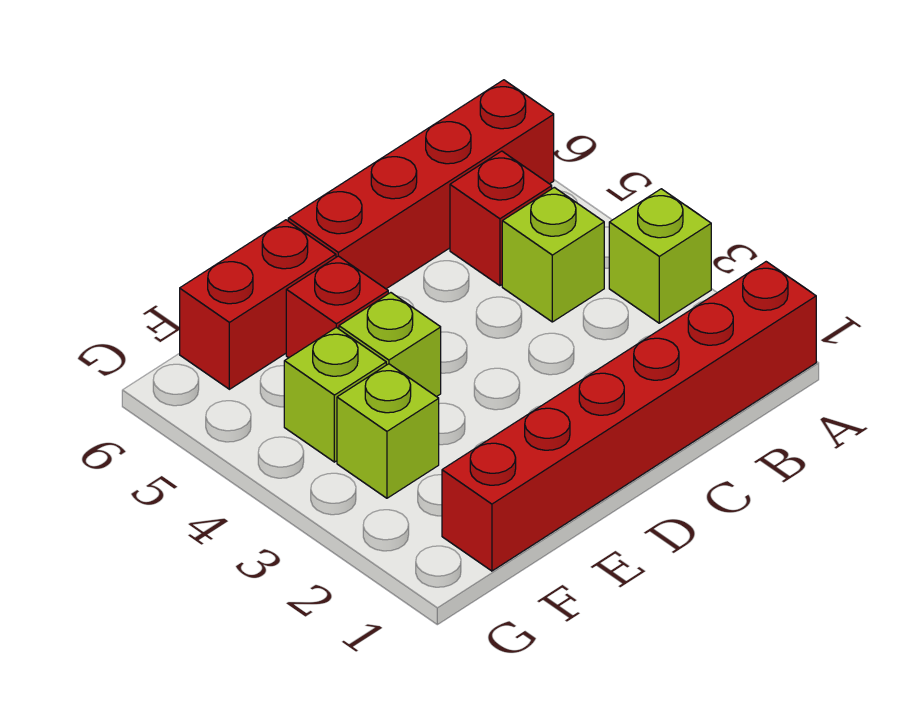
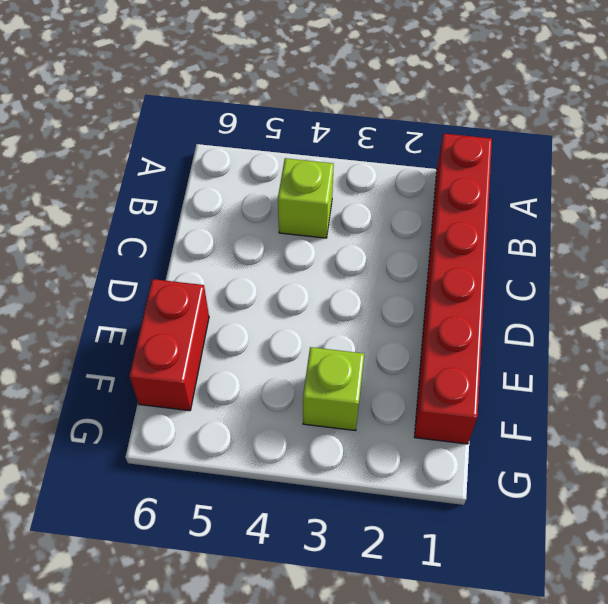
none -> lime brick A3 level 1
none -> red brick A6:D6 level 1

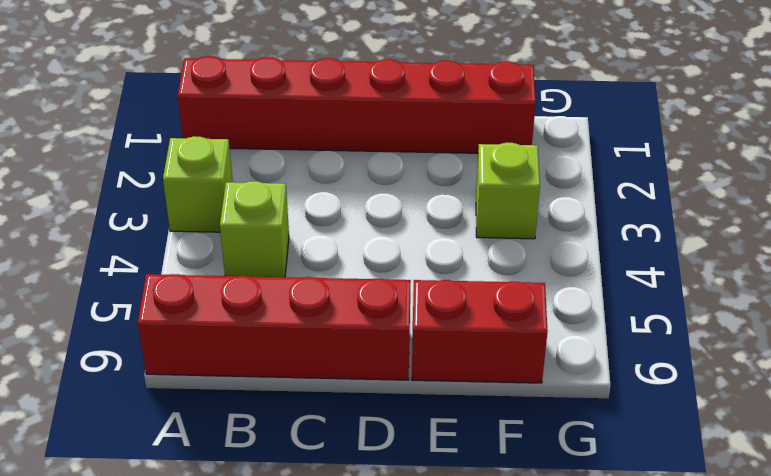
none -> red brick B5 level 1
none -> lime brick E4 level 1

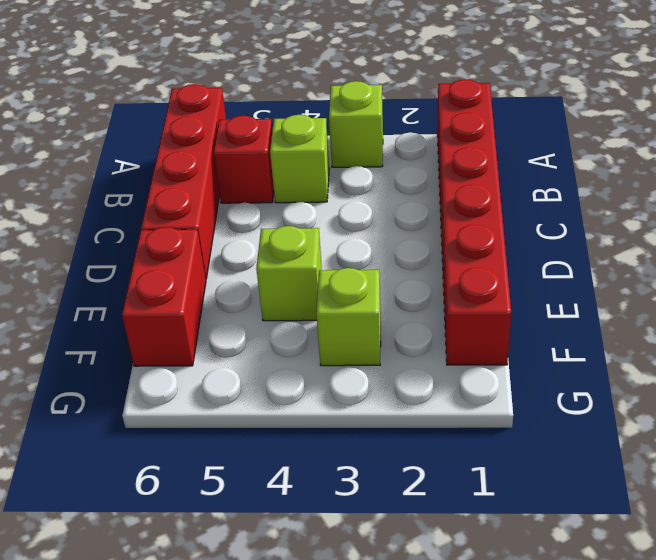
none -> red brick E5 level 1
none -> lime brick F4 level 1

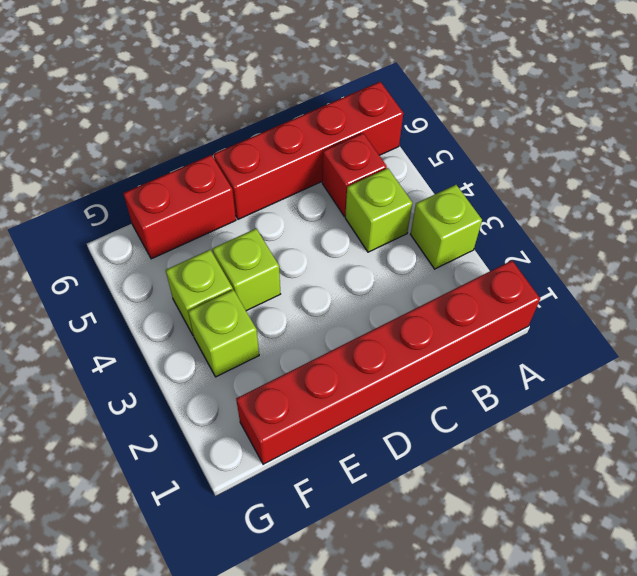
none -> red brick E5 level 1

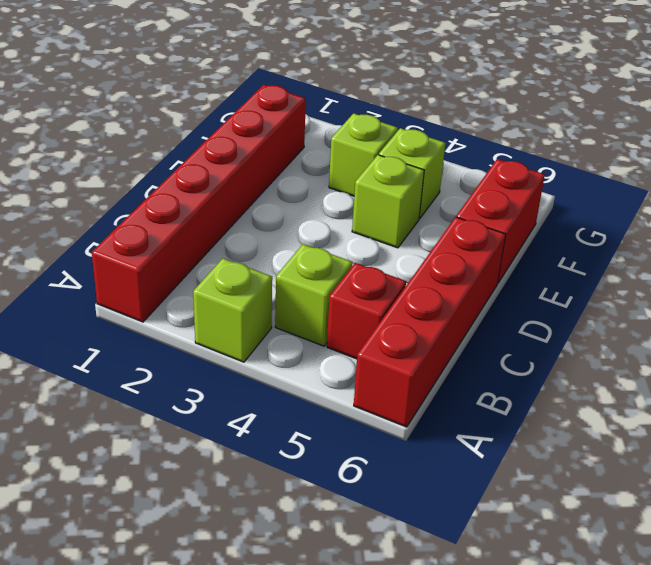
none -> red brick E5 level 1

